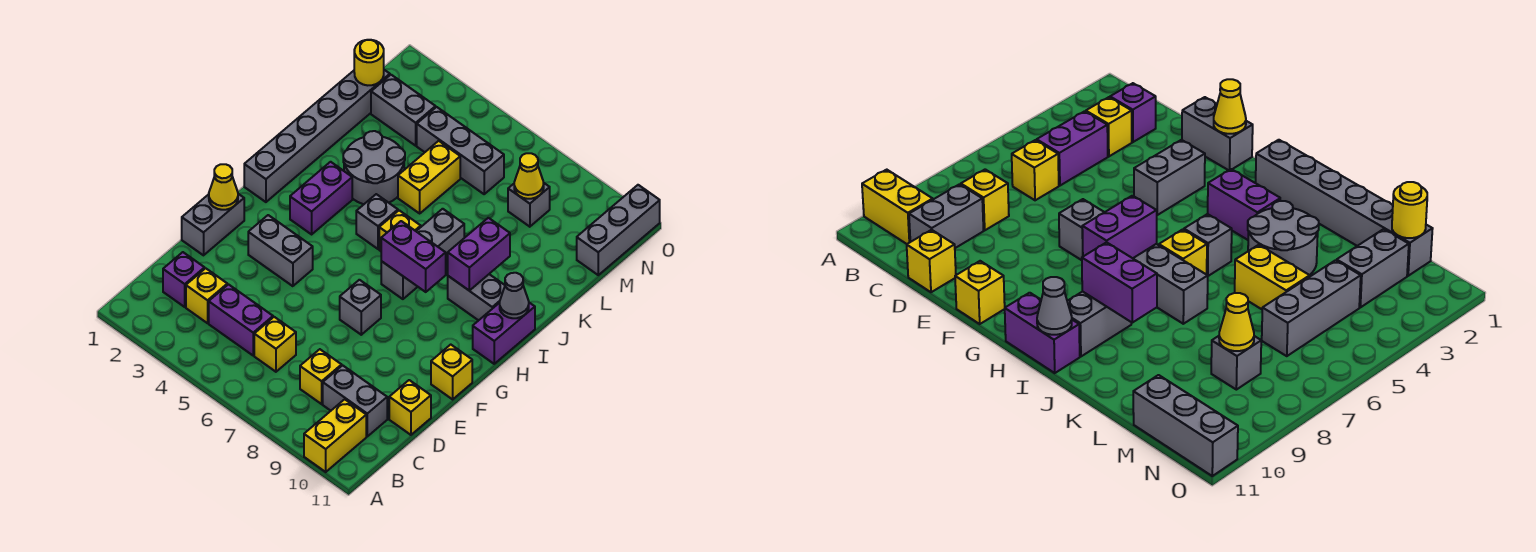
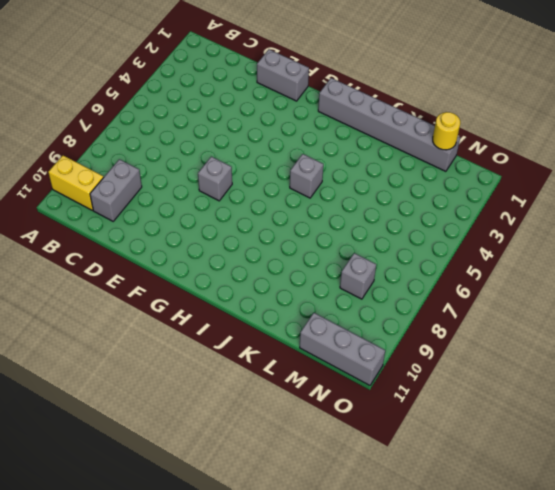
none -> purple brick C2 level 1
none -> yellow brick C3 level 1
none -> purple brick C4:C5 level 1
none -> yellow brick C6 level 1

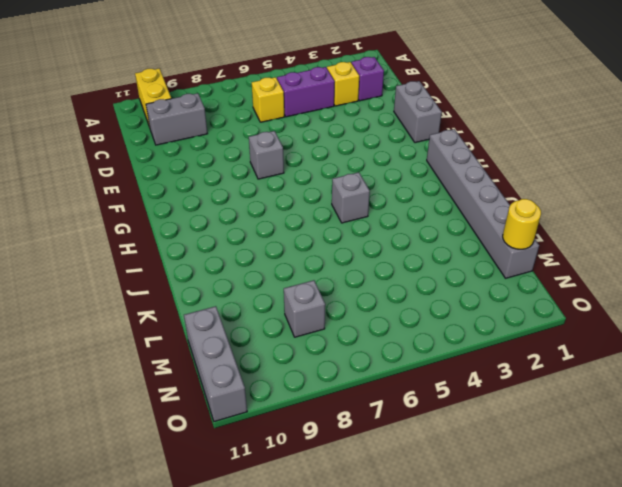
none -> yellow brick C8 level 1
none -> yellow brick D11 level 1
none -> grey brick F3:F4 level 1
none -> yellow brick F11 level 1

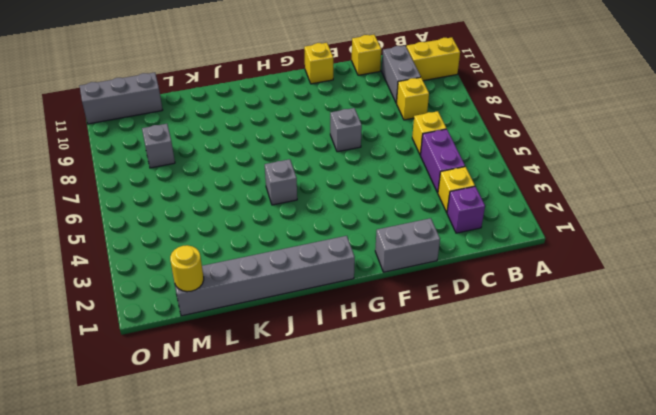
none -> grey brick F3:F4 level 1
none -> purple brick H3:I3 level 1
none -> grey brick H7:J7 level 1
none -> purple brick H11:I11 level 1

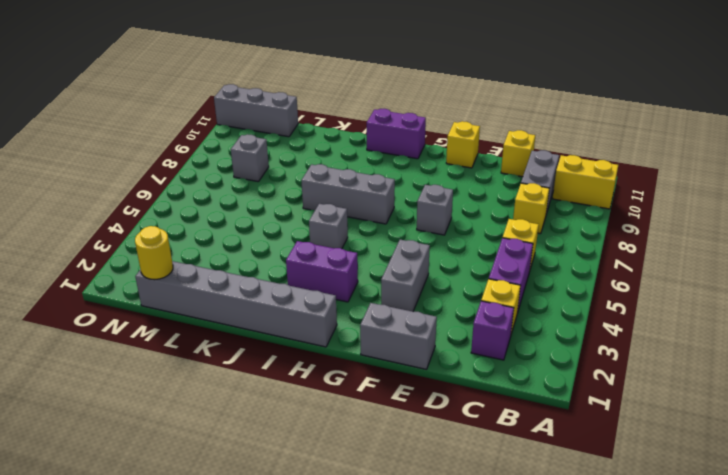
none -> yellow brick I6 level 1
none -> grey brick I9:I10 level 1
none -> grey round brick J3:K4 level 1
none -> yellow brick K5:L5 level 1

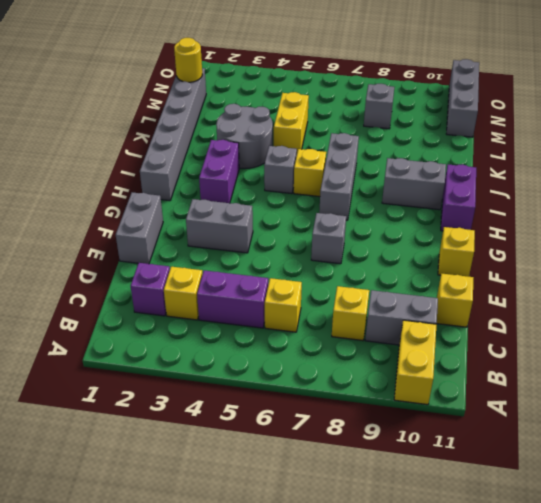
none -> grey brick M2:M3 level 1
none -> grey brick M4:M6 level 1
none -> yellow cone F1 level 2
none -> purple brick H7:H8 level 2

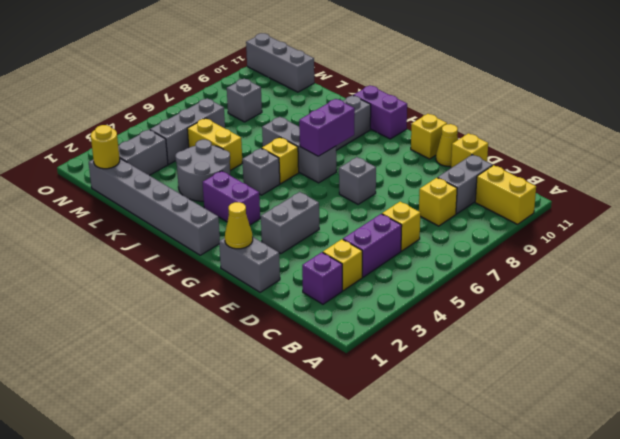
yellow cone E11 level 1 -> yellow cone M8 level 2
none -> purple brick I9:J9 level 2
none -> grey cone I11 level 2

